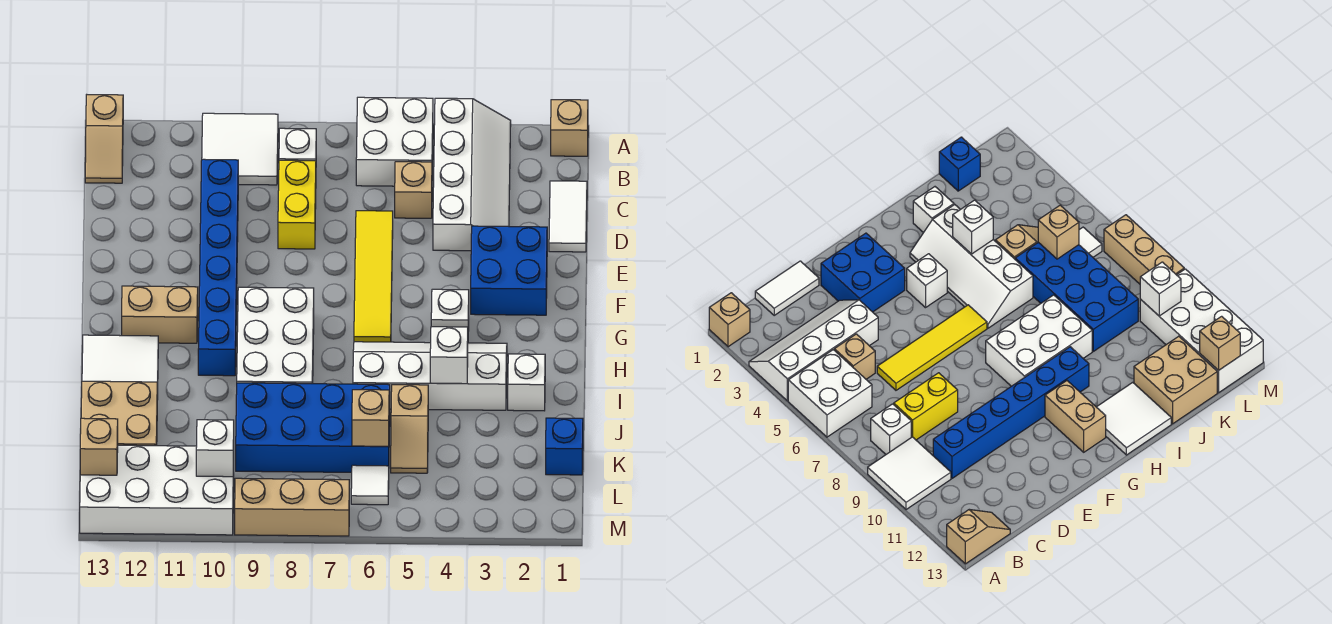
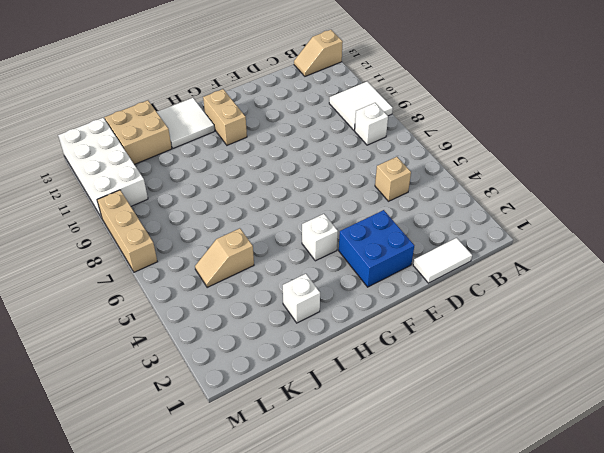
none -> tan brick A1 level 1
none -> white slope A3:D4 level 1 top 4
none -> white brick A5:B6 level 1

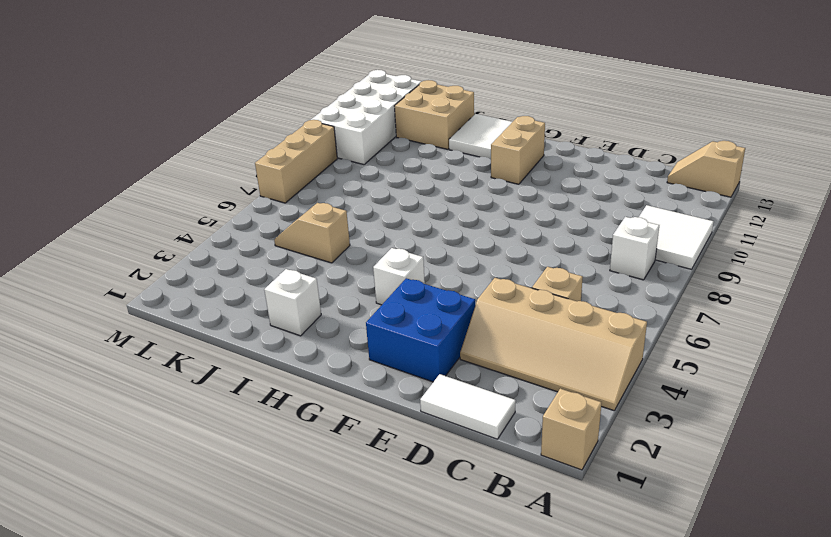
tan slope A3:D4 level 1 top 4 -> white slope A3:D4 level 1 top 4
none -> white brick A5:B6 level 1
none -> yellow brick C8:D8 level 1
none -> blue brick C10:H10 level 1

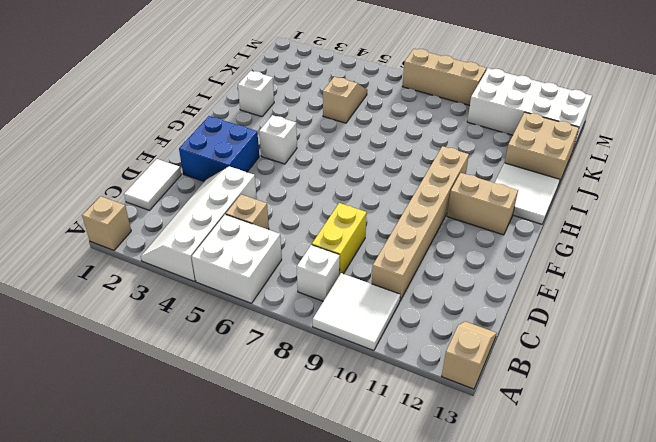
tan brick C10:H10 level 1 -> blue brick C10:H10 level 1
none -> yellow tile D6:G6 level 1
none -> white brick G8:I9 level 1
none -> white slope H3:I6 level 1 top I

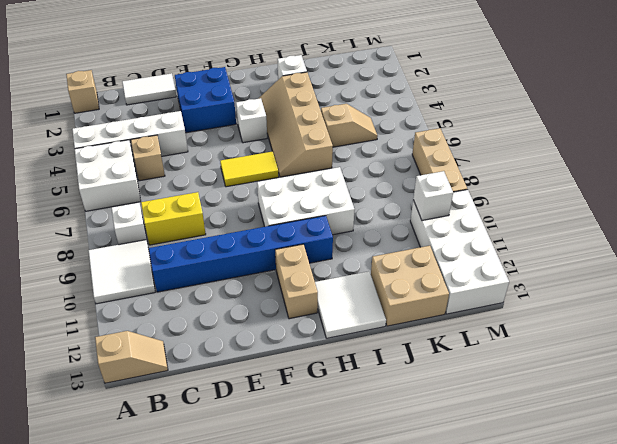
yellow tile F6:G6 level 1 -> yellow tile D6:G6 level 1
tan slope H3:I6 level 1 top I -> white slope H3:I6 level 1 top I
none -> blue brick J6:K9 level 1
none -> blue brick K1 level 1
none -> white tile L6 level 1

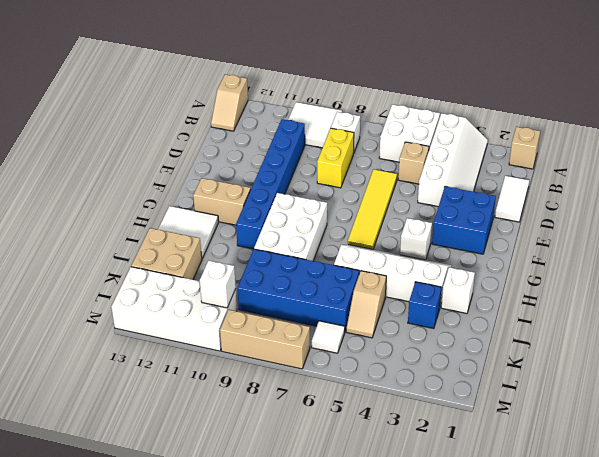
blue brick J3 level 1 -> blue brick K1 level 1
none -> white brick I4 level 2
none -> tan brick K6 level 2
none -> tan brick L13 level 2

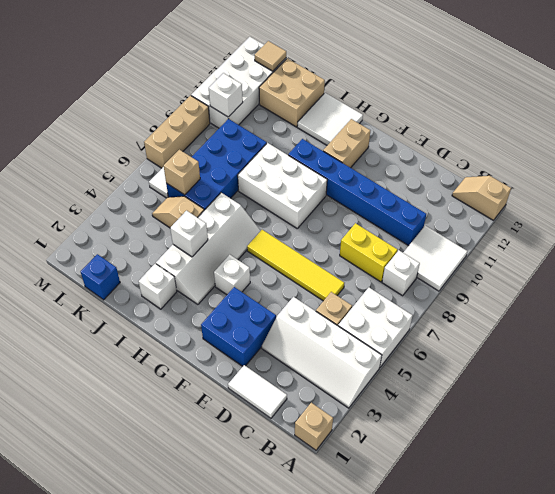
tan tile L13 level 2 -> tan brick L13 level 2

